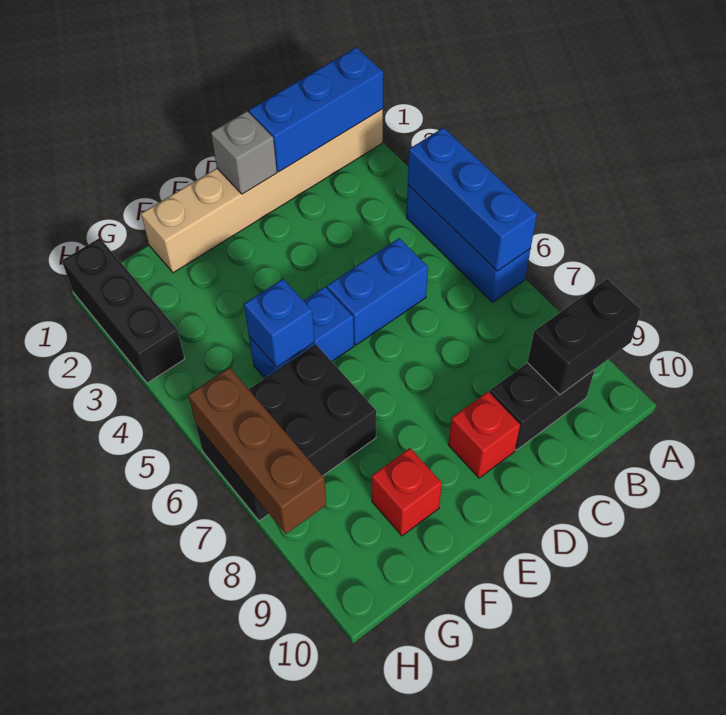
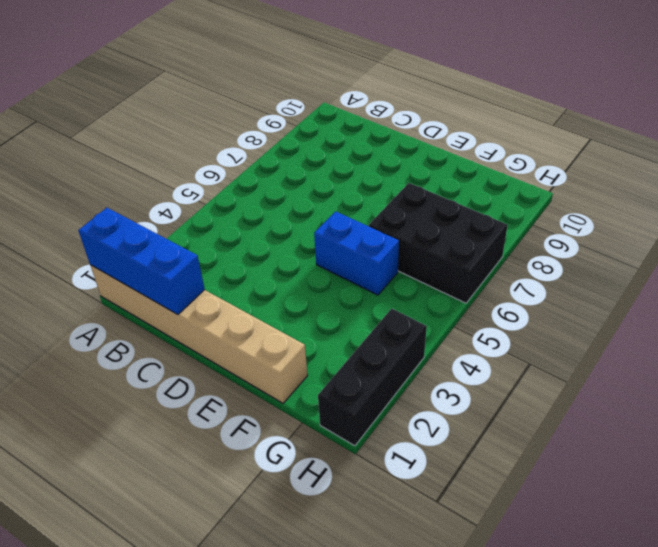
none -> blue brick A4:A6 level 1
none -> black brick B9:C9 level 1
none -> blue brick C5:D5 level 1

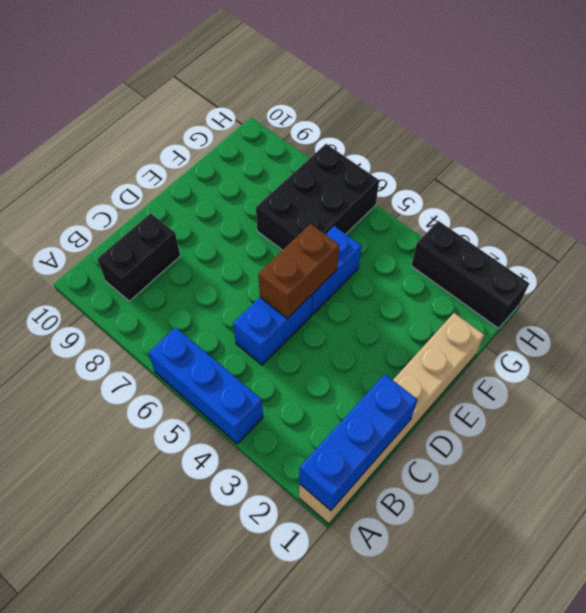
brown brick D5:E5 level 2 -> none
none -> red brick D9 level 1
none -> red brick F9 level 1
none -> blue brick A4:A6 level 2

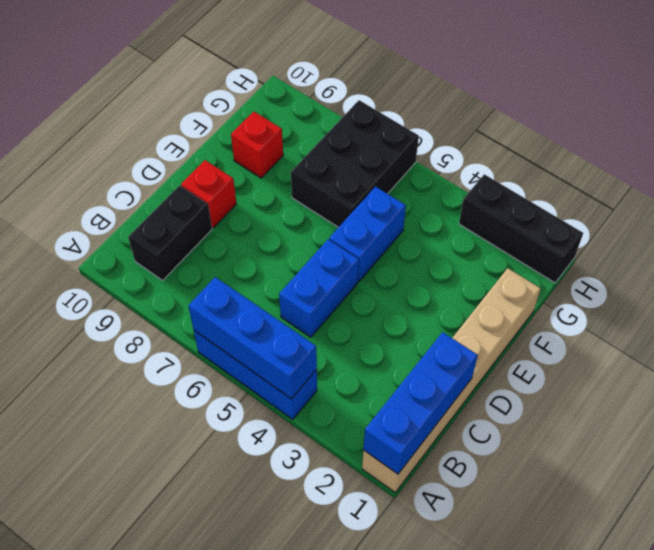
none -> black brick A9:B9 level 2
none -> grey brick D1 level 2
none -> blue brick F5 level 2

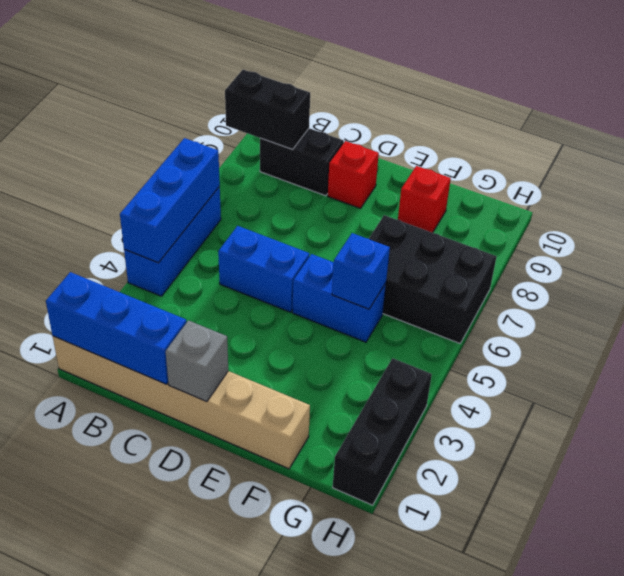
none -> brown brick H6:H8 level 2

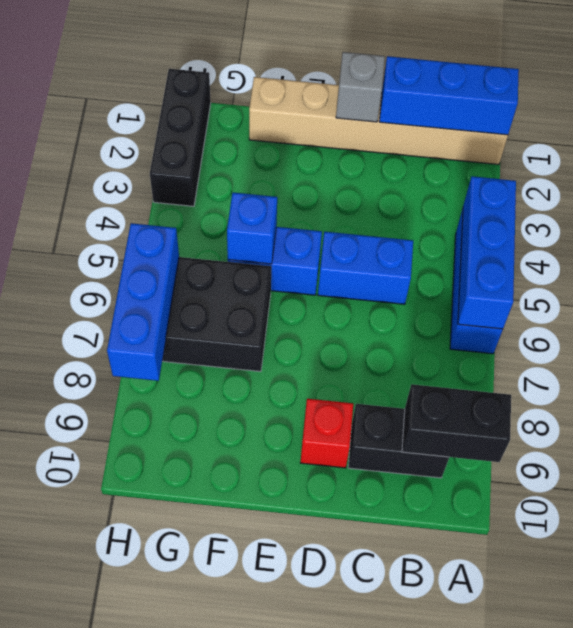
blue brick H6:H8 level 2 -> brown brick H6:H8 level 2
none -> red brick F9 level 1

